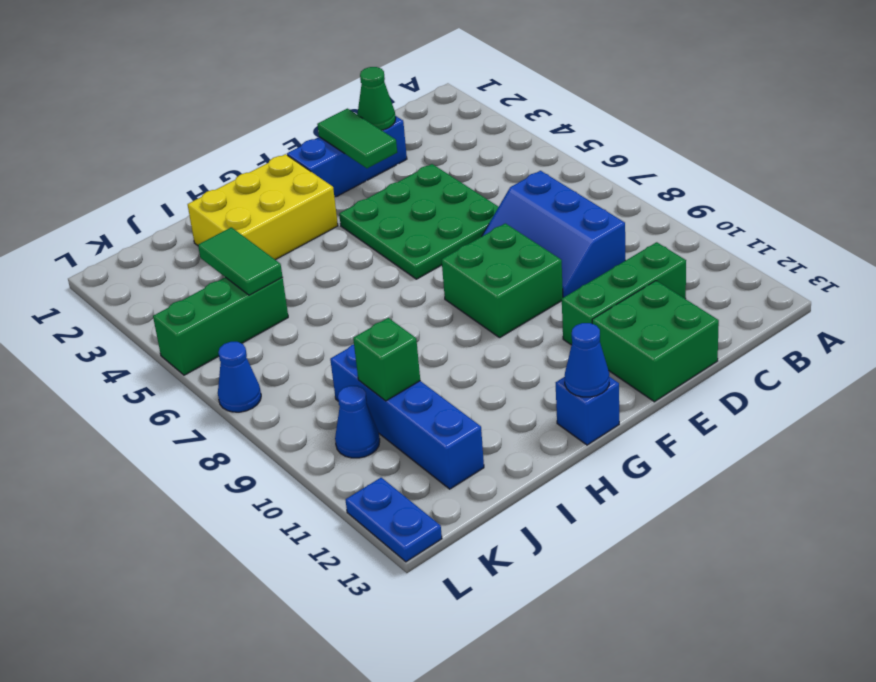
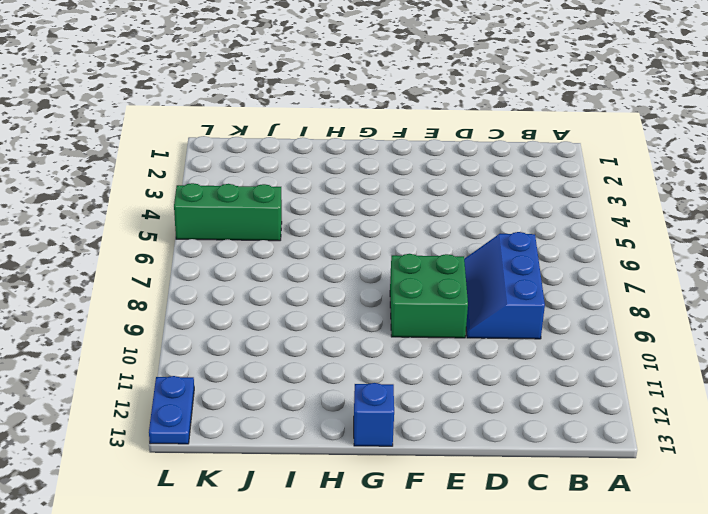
none -> green brick C11:E11 level 1
none -> blue brick D2:F2 level 1
none -> green plate D4:F6 level 1

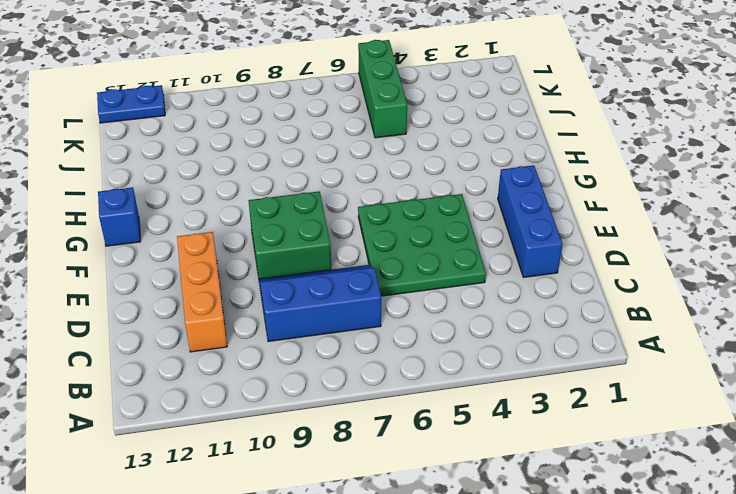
orange brick C11:E11 level 1 -> green brick C11:E11 level 1
none -> green brick D12:E13 level 1
none -> yellow brick G2:I3 level 1
none -> blue brick J9:J12 level 1

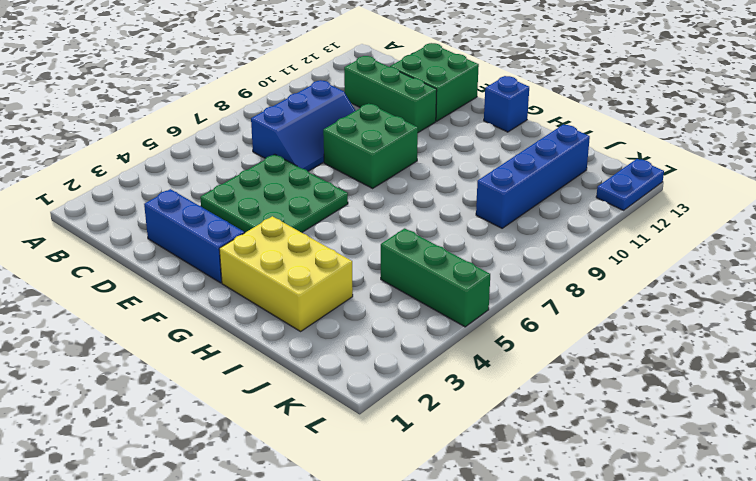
none -> blue cone K10 level 1
none -> blue cone L7 level 1
none -> green cone D2 level 2

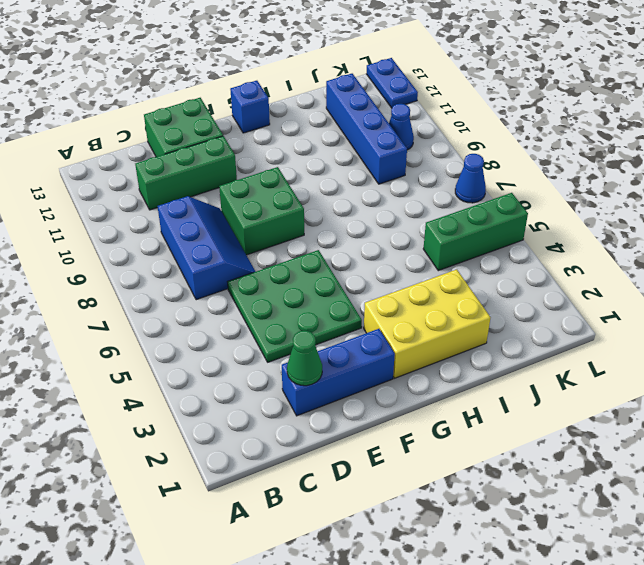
none -> green tile E2:E3 level 2
none -> blue cone G13 level 2
none -> green tile J4:J5 level 2

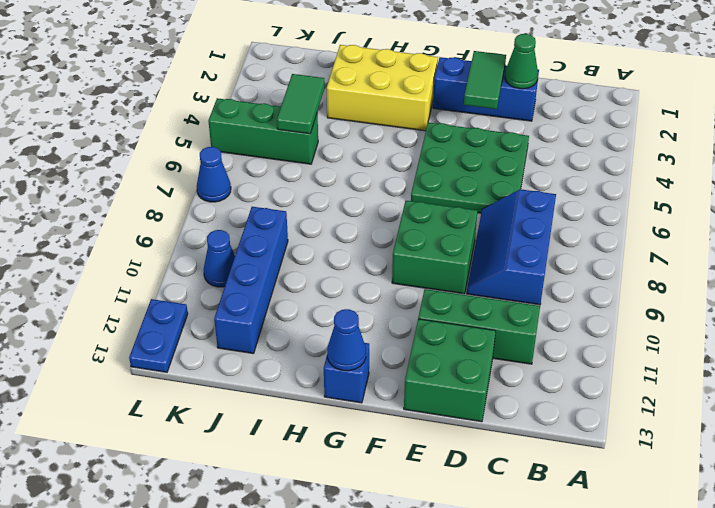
none -> green brick J10 level 2

